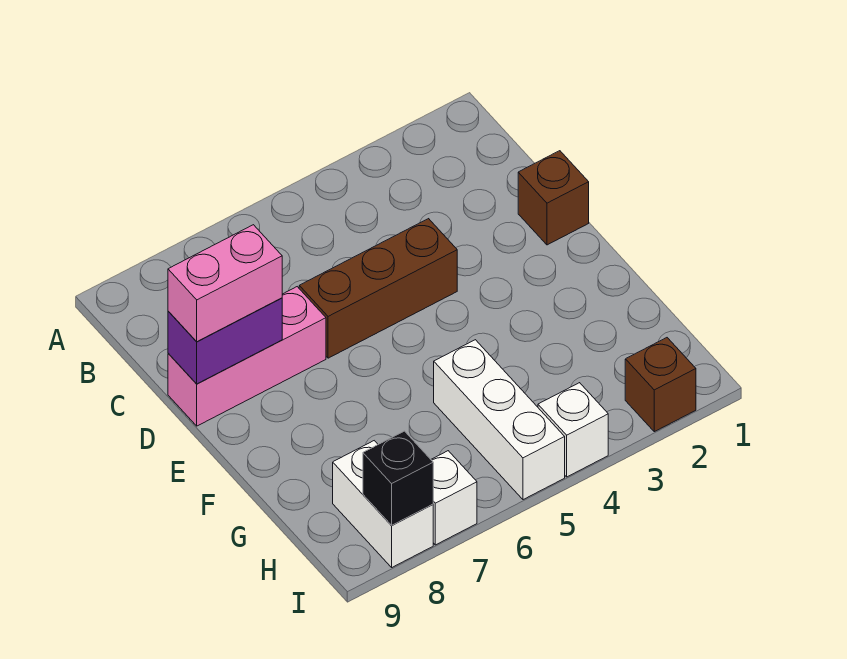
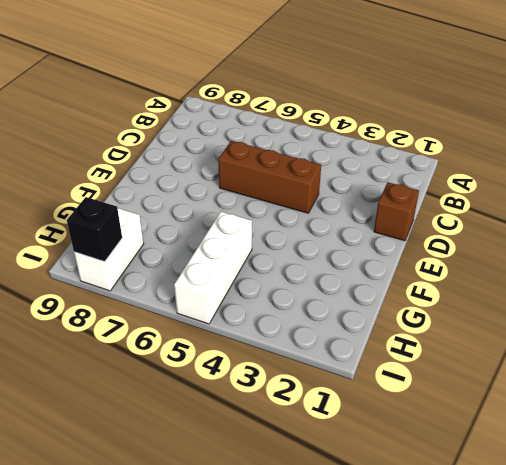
none -> pink brick D7:D9 level 1
none -> brown brick I2 level 1

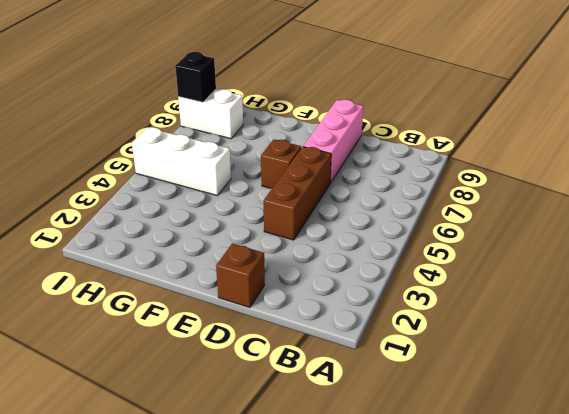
brown brick E6 level 1 -> brown brick I2 level 1
none -> white brick I4 level 1
none -> white brick I7 level 1

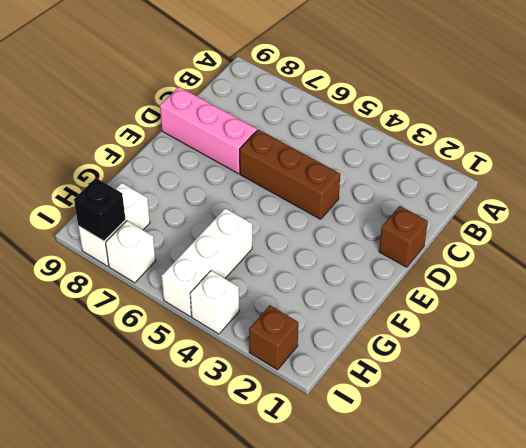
none -> purple brick D8:D9 level 2
none -> pink brick D8:D9 level 3

